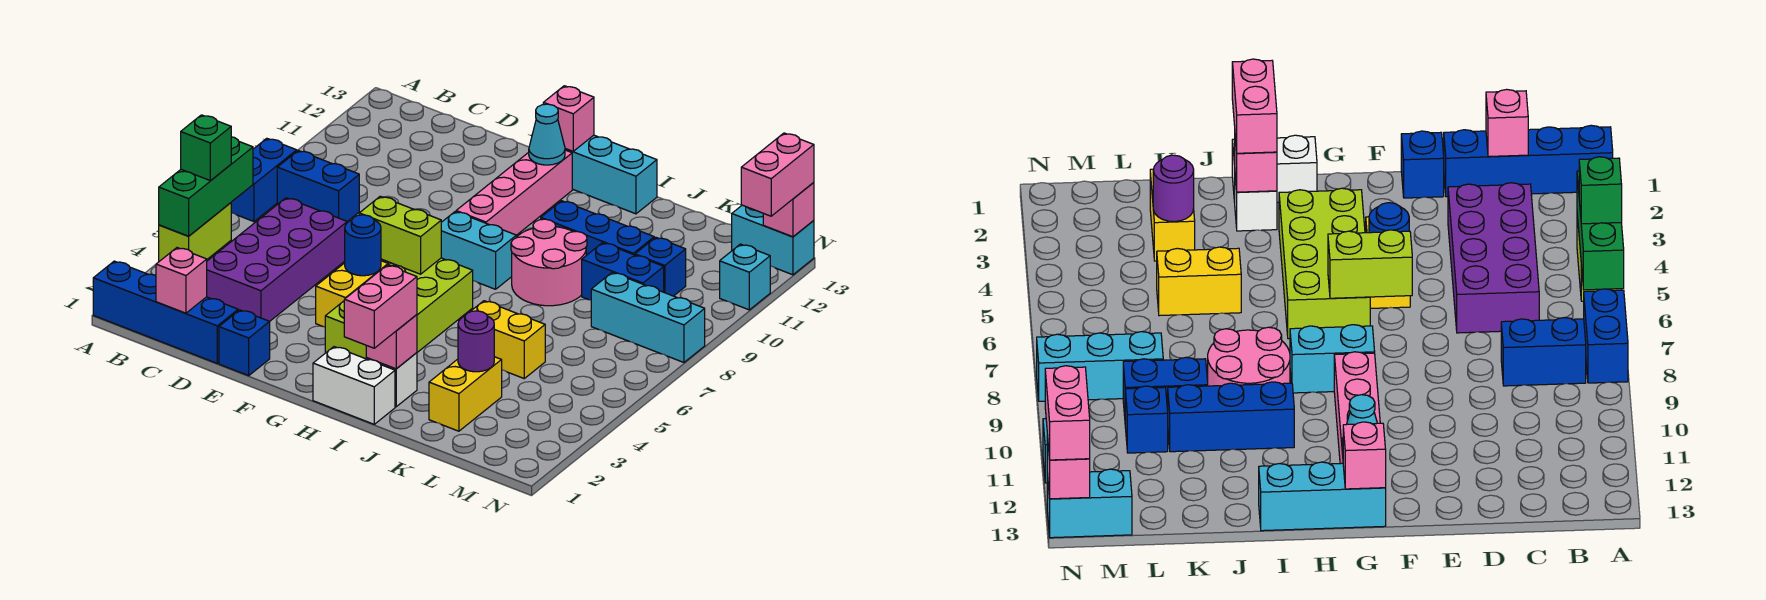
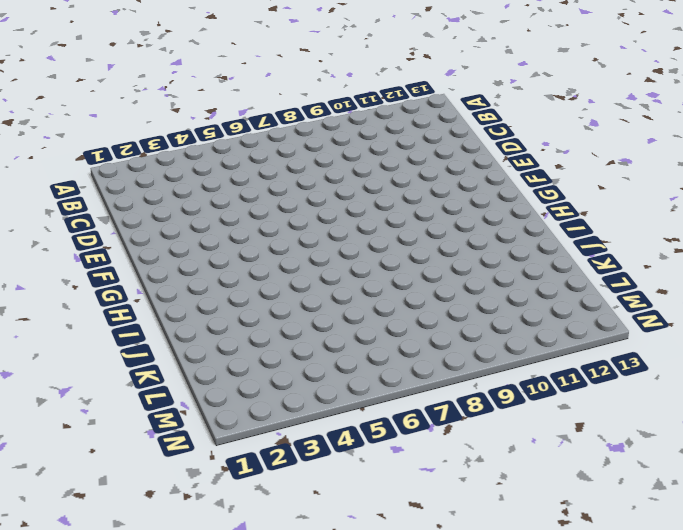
none -> blue brick A1:D1 level 1
none -> lime brick A4:A5 level 1
none -> blue brick A7:A8 level 1
none -> blue brick B8:C8 level 1

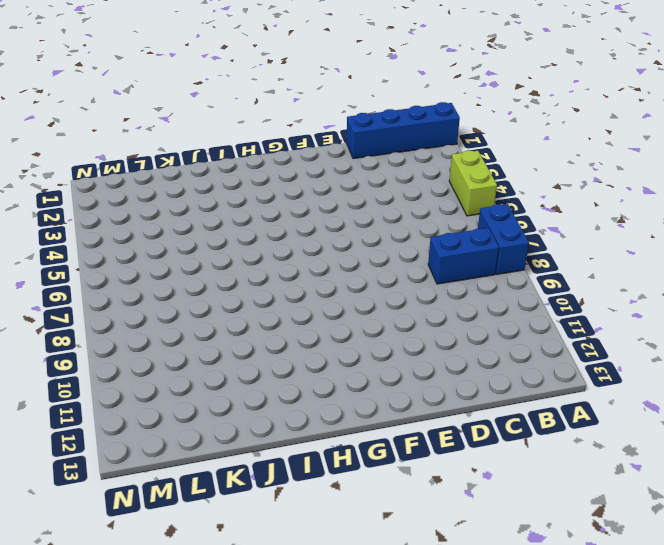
none -> purple brick C3:D6 level 1
none -> blue brick E1 level 1
none -> yellow brick F4:F5 level 1
none -> lime brick G3:H6 level 1

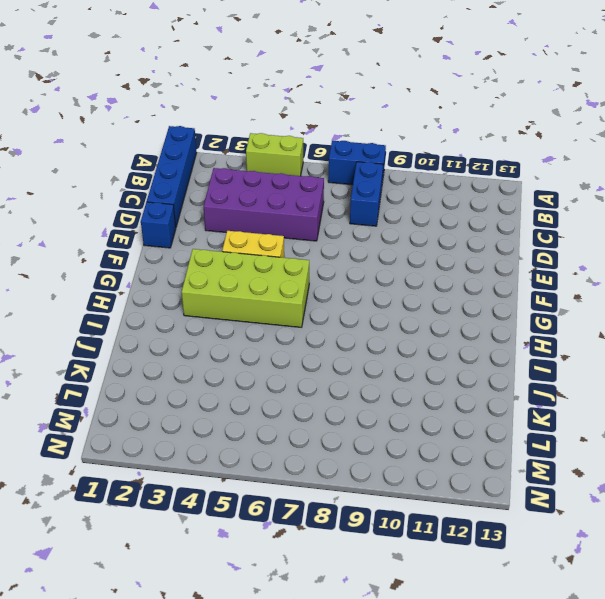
none -> cyan brick G8:H8 level 1
none -> pink brick G9:G12 level 1
none -> cyan brick G13:I13 level 1
none -> white brick H1:I1 level 1

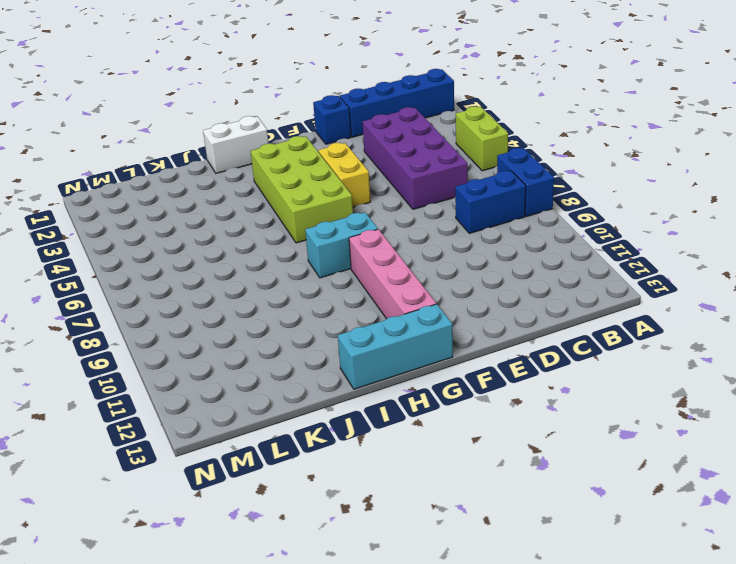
none -> white brick I2 level 1
none -> pink round brick I8:J9 level 1
none -> blue brick I10:K10 level 1
none -> yellow brick J5:K5 level 1

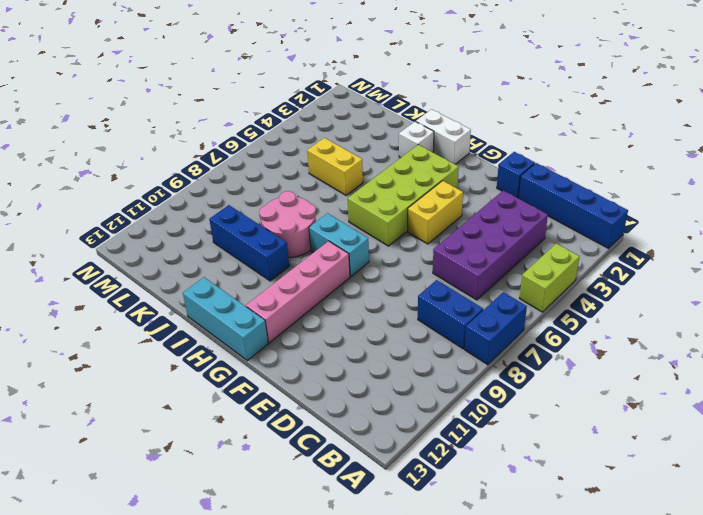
none -> yellow brick K2:K3 level 1
none -> blue brick K9:L9 level 1
none -> cyan brick L8:N8 level 1
none -> blue brick L10 level 1

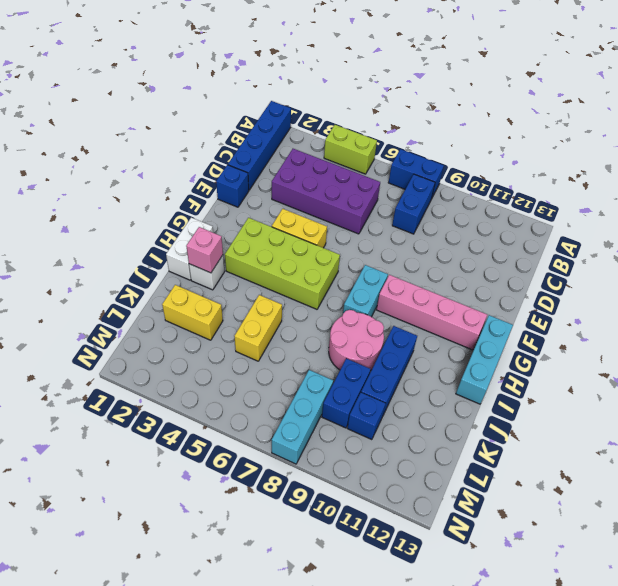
none -> cyan brick M13:N13 level 1
none -> cyan brick N11 level 1
none -> green brick A4:A6 level 2
none -> pink brick C1 level 2

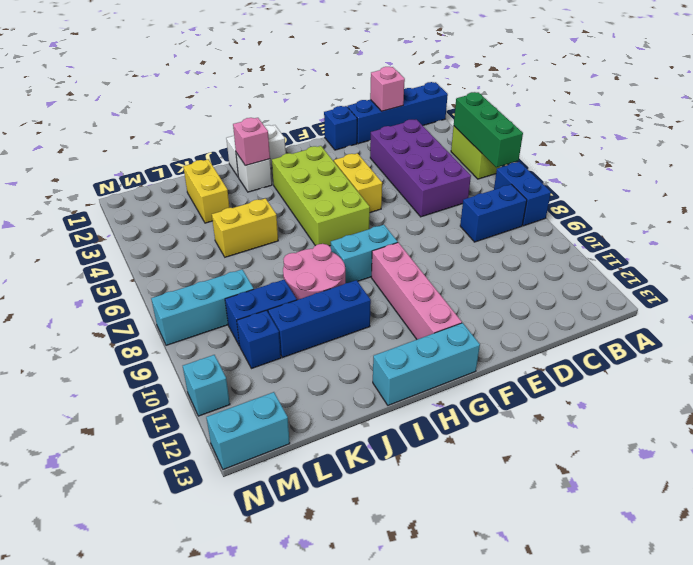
none -> blue round brick F5 level 2
none -> lime brick F6:G6 level 2
none -> cyan cone G12 level 2
none -> pink brick G13 level 2

